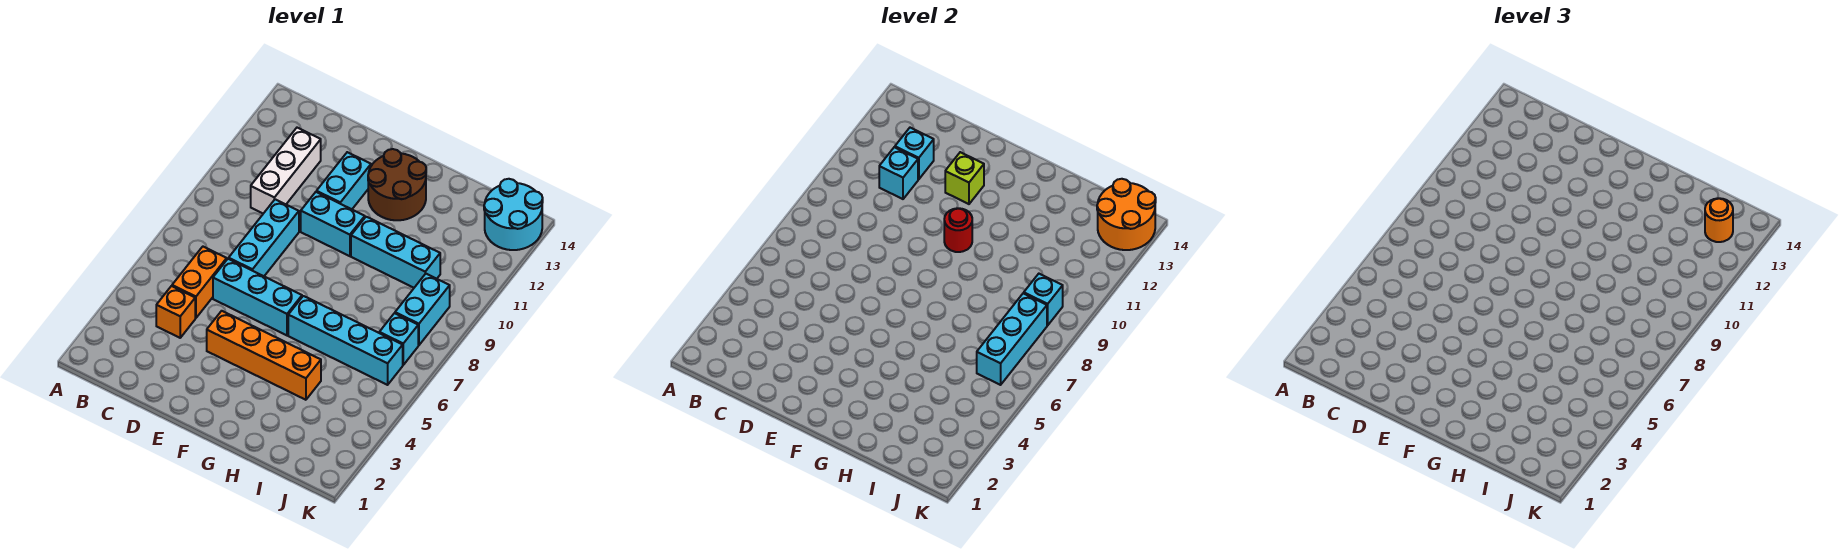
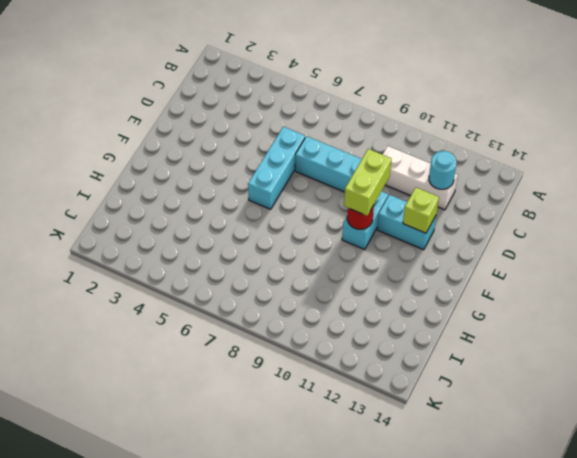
cyan round brick C12 level 2 -> cyan brick C12 level 2
lime brick E10:F10 level 3 -> none
none -> orange brick C4 level 1
none -> orange brick C5:C6 level 1
none -> orange brick E4:H4 level 1

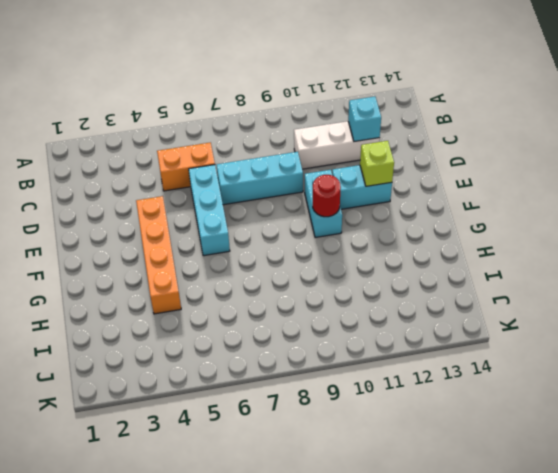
none -> orange brick C4 level 1
none -> brown round brick F12:G13 level 1
none -> cyan brick G6:J6 level 1

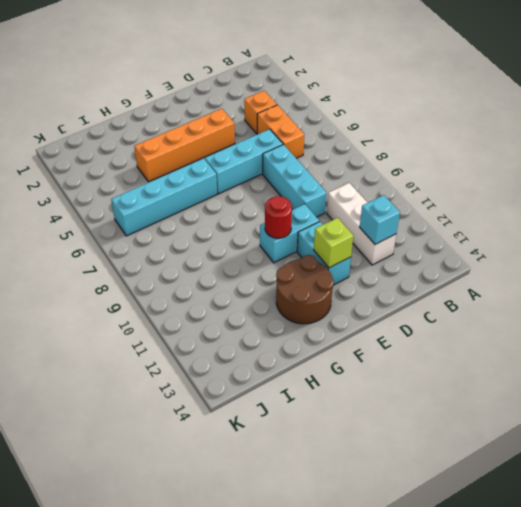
none -> cyan brick G10:I10 level 1
none -> cyan brick J7 level 1
none -> cyan brick J8:J9 level 1

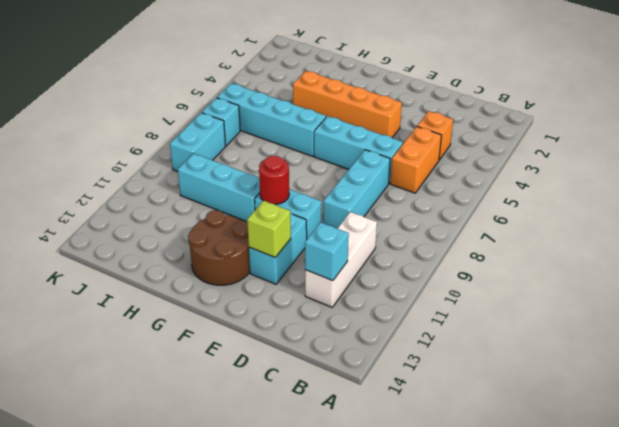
none -> cyan round brick J13:K14 level 1
none -> cyan brick C11 level 2
none -> cyan brick J6:J8 level 2

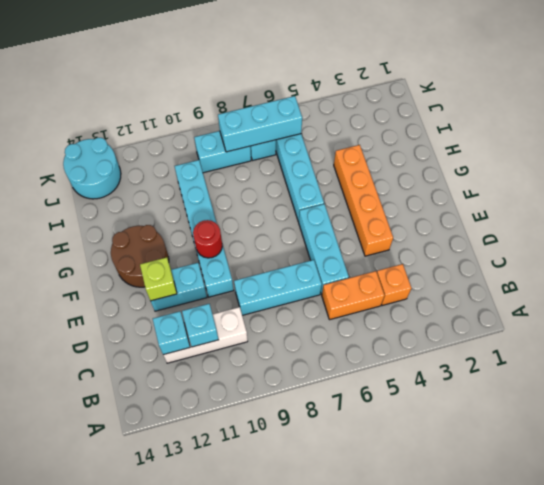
none -> cyan brick J9 level 2
none -> orange round brick J13:K14 level 2
none -> orange round brick J13 level 3

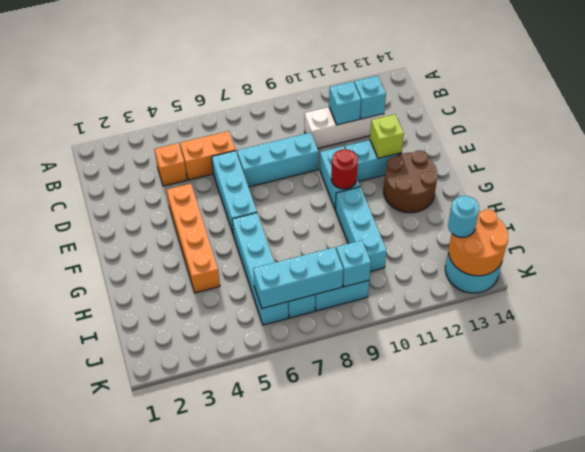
cyan round brick J13 level 3 -> orange round brick J13 level 3

